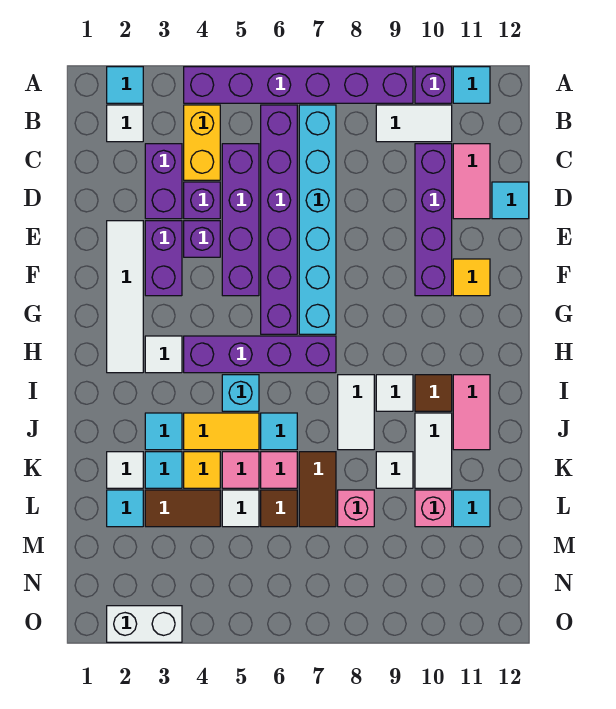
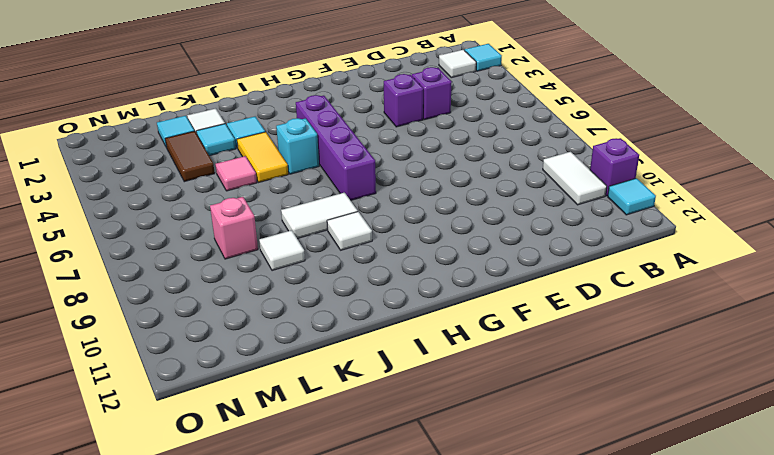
none -> purple brick A4:A9 level 1
none -> yellow brick B4:C4 level 1
none -> purple brick B6:G6 level 1
none -> cyan brick B7:G7 level 1

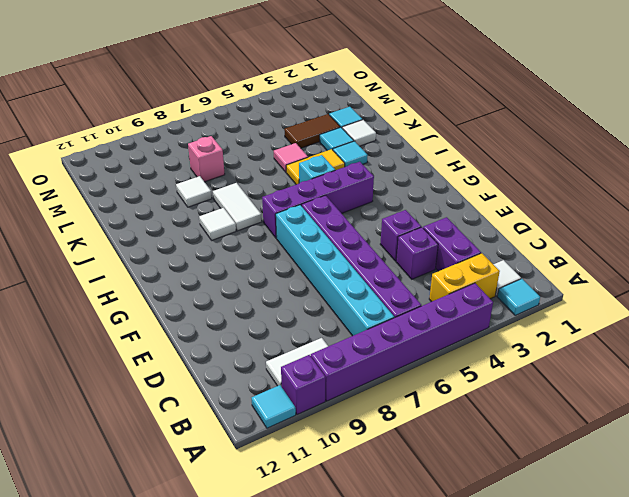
yellow brick B3:B4 level 1 -> yellow brick B4:C4 level 1
none -> purple brick C5:F5 level 1
none -> purple brick C10:F10 level 1
none -> pink tile C11:D11 level 1
none -> cyan tile D12 level 1

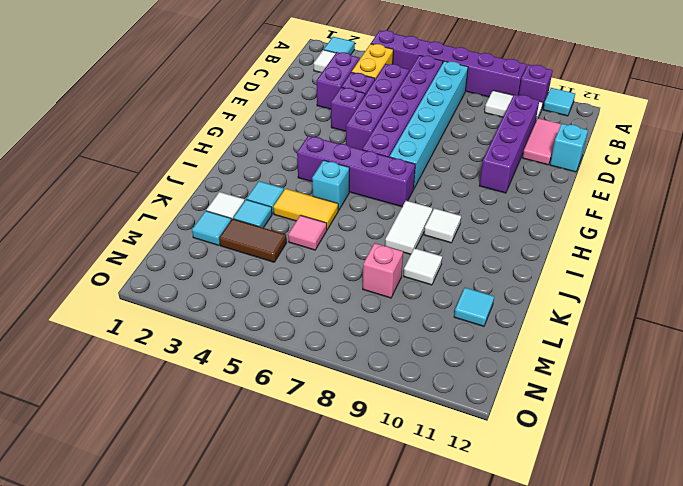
cyan brick D12 level 1 -> cyan tile D12 level 1
none -> white tile E2:H2 level 1
none -> purple brick E3:F3 level 1
none -> yellow tile F11 level 1
none -> white tile H3 level 1

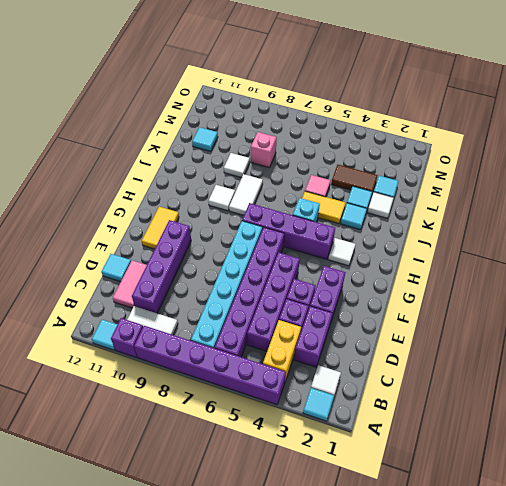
yellow tile F11:G11 level 1 -> yellow tile F11 level 1
none -> white tile E2:H2 level 1
none -> brown tile I10 level 1
none -> pink tile I11:J11 level 1
none -> cyan tile J6 level 1

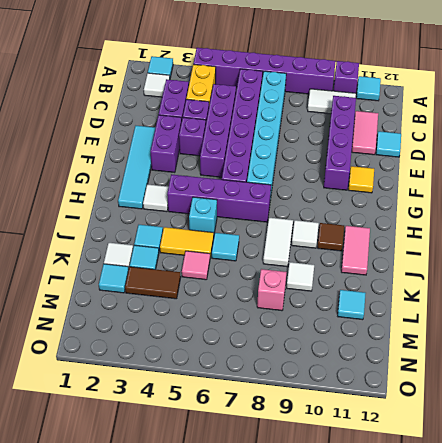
cyan tile E2:H2 level 1 -> white tile E2:H2 level 1
none -> white tile J10:K10 level 1
none -> yellow tile K4 level 1
none -> pink tile K6 level 1
none -> brown tile K7:L7 level 1

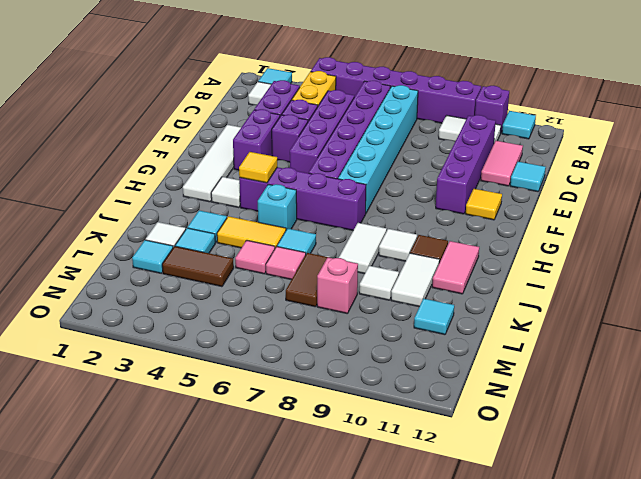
yellow tile H4 level 2 -> yellow tile K4 level 1
none -> white tile L5 level 1
none -> brown tile L6 level 1
none -> pink brick L10 level 1
none -> white brick O2:O3 level 1

